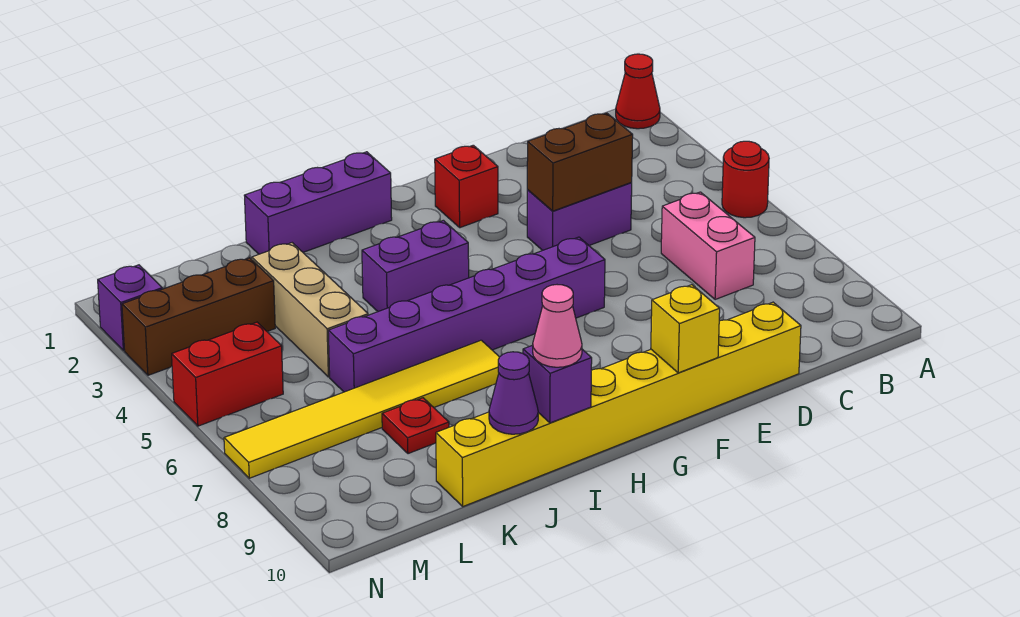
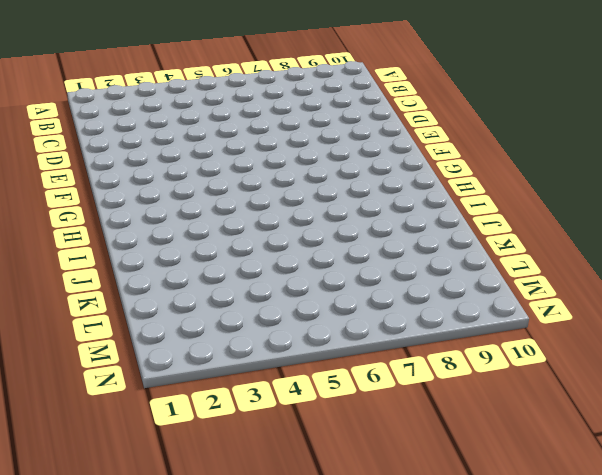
none -> red cone A1 level 1
none -> red round brick A5 level 1
none -> pink brick C6:C7 level 1

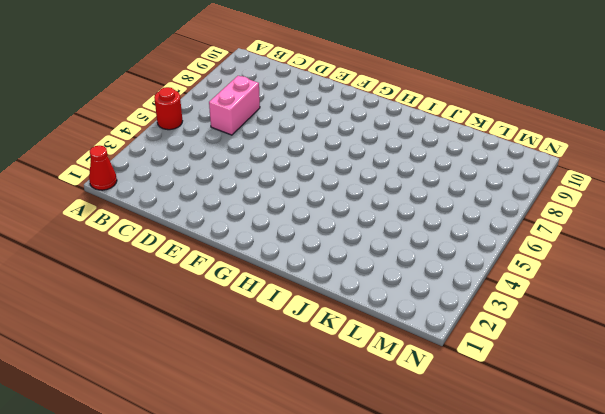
none -> purple brick D4:E4 level 1
none -> yellow brick D10:K10 level 1
none -> red brick F2 level 1

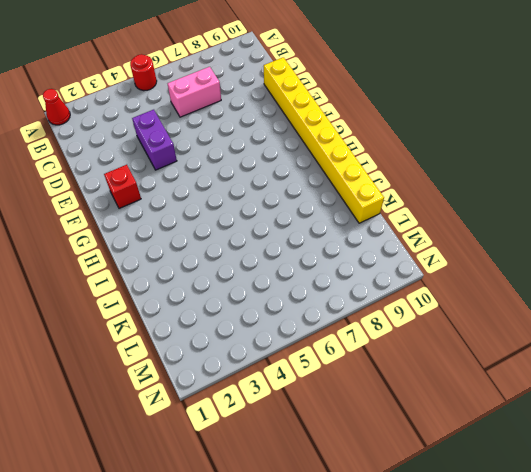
none -> purple brick F6:K6 level 1
none -> purple brick H1:J1 level 1
none -> purple brick H4:I4 level 1

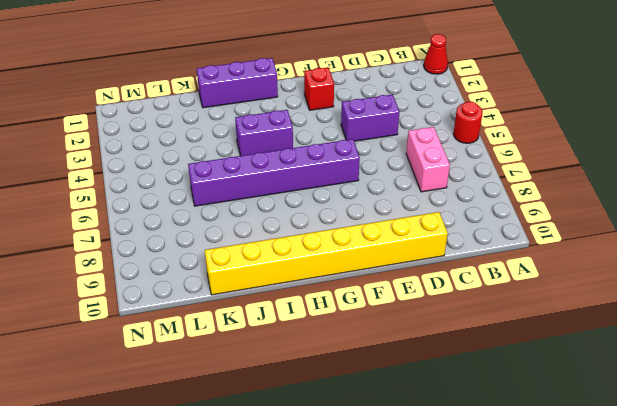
none -> yellow tile I7:N7 level 1
none -> tan brick K3:K5 level 1
none -> red plate K8 level 1

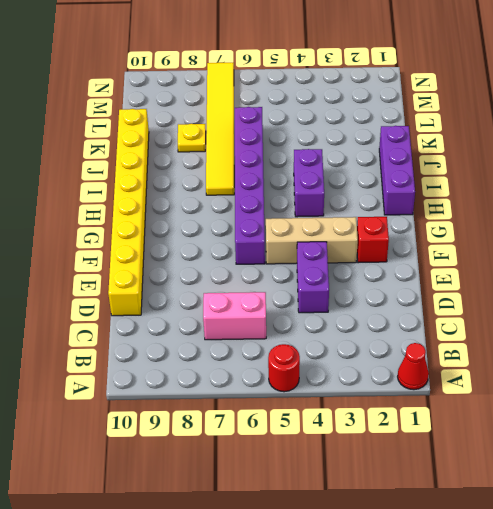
tan brick F3:F5 level 1 -> tan brick K3:K5 level 1
yellow plate K8 level 1 -> red plate K8 level 1
none -> brown brick L3:N3 level 1
none -> red brick M5:N5 level 1
none -> purple brick N2 level 1

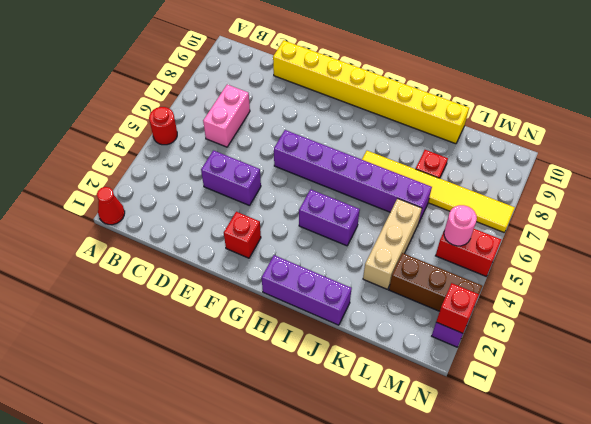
pink round brick M5 level 2 -> none
red brick N2 level 2 -> none
none -> brown brick D4:E4 level 2
none -> yellow brick F10 level 2
none -> purple brick I10 level 2

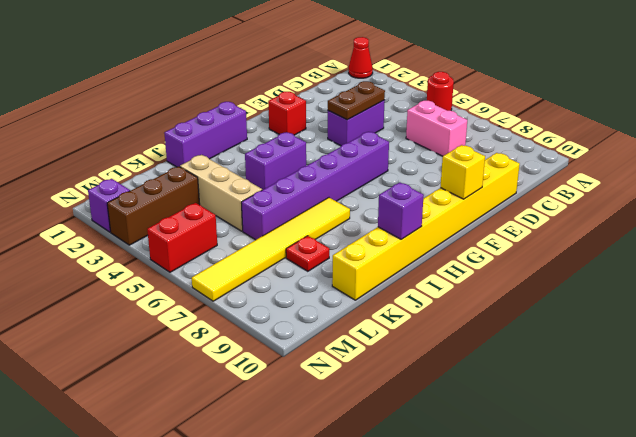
brown plate D4:E4 level 2 -> brown brick D4:E4 level 2
none -> purple cone J10 level 2
none -> pink cone I10 level 3

